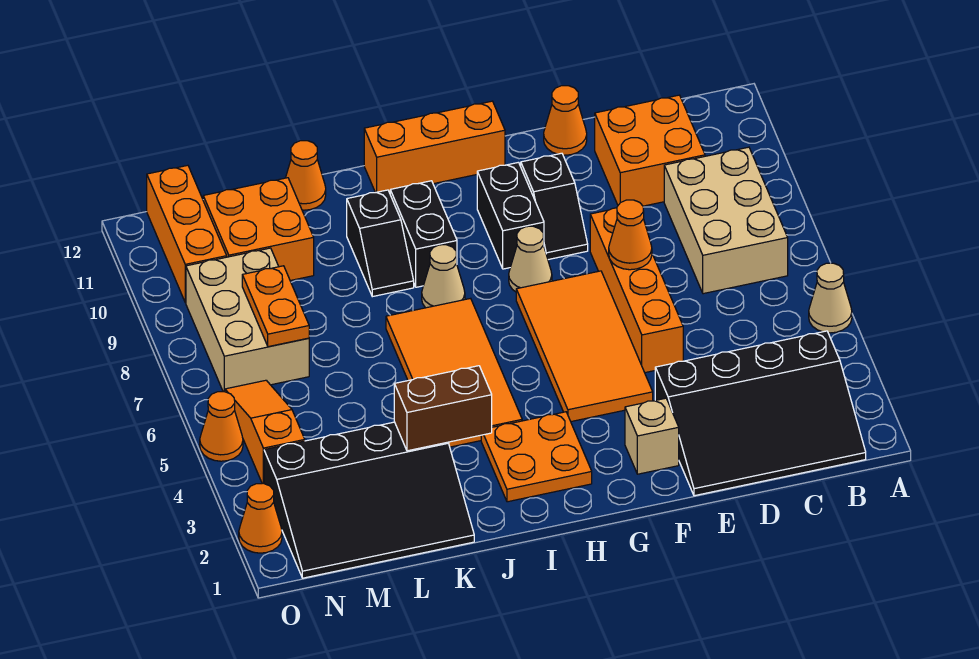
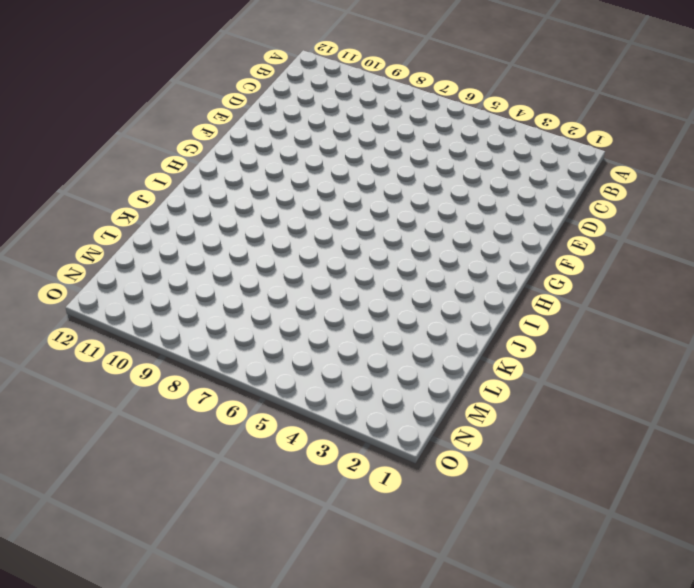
none -> tan cone A5 level 1
none -> black slope B1:E3 level 1 top 3
none -> tan brick B7:C9 level 1

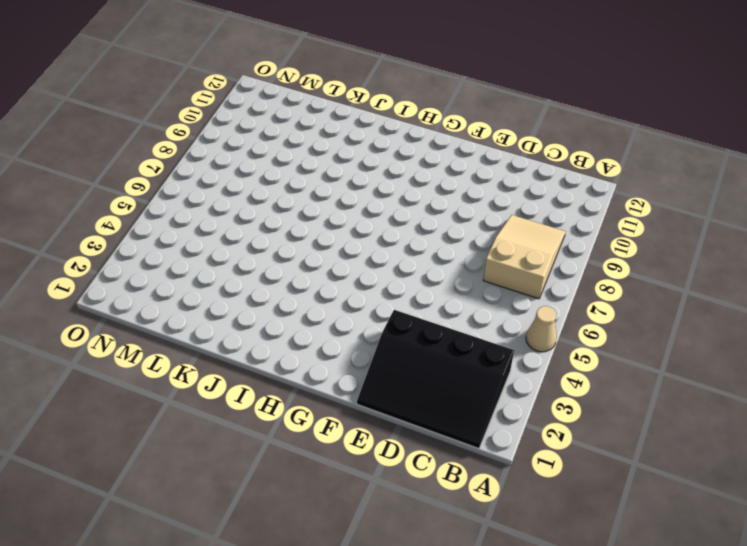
tan slope B7:C9 level 1 top 7 -> tan brick B7:C9 level 1
none -> orange brick C10:D11 level 1
none -> orange brick E5:E8 level 1
none -> orange cone E12 level 1

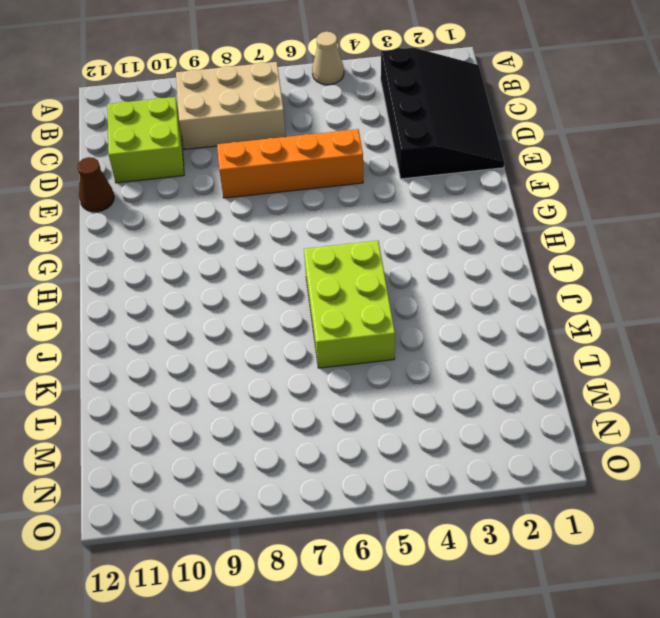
lime brick C10:D11 level 1 -> orange brick C10:D11 level 1
brown cone E12 level 1 -> orange cone E12 level 1
lime brick I5:K6 level 1 -> orange tile I4:J7 level 1
none -> tan brick F2 level 1
none -> orange tile F4:G7 level 1
none -> black slope F9:F10 level 1 top 10

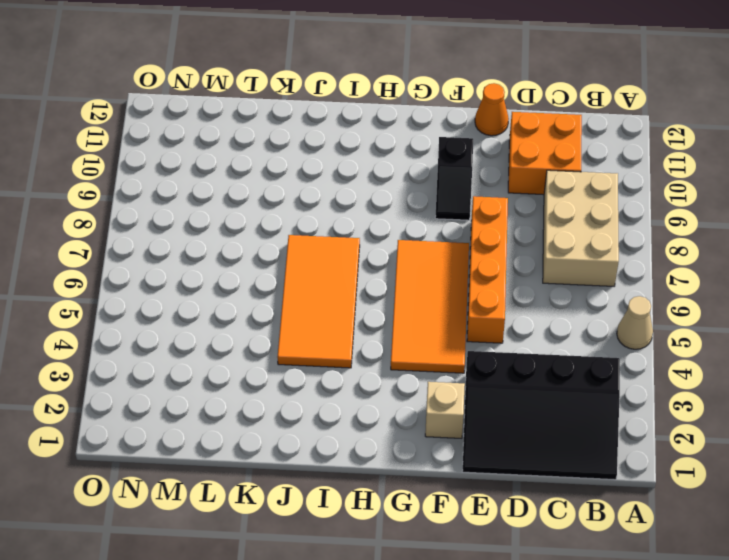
none -> tan cone G8 level 1
none -> black brick G9:G10 level 1
none -> orange brick G12:I12 level 1

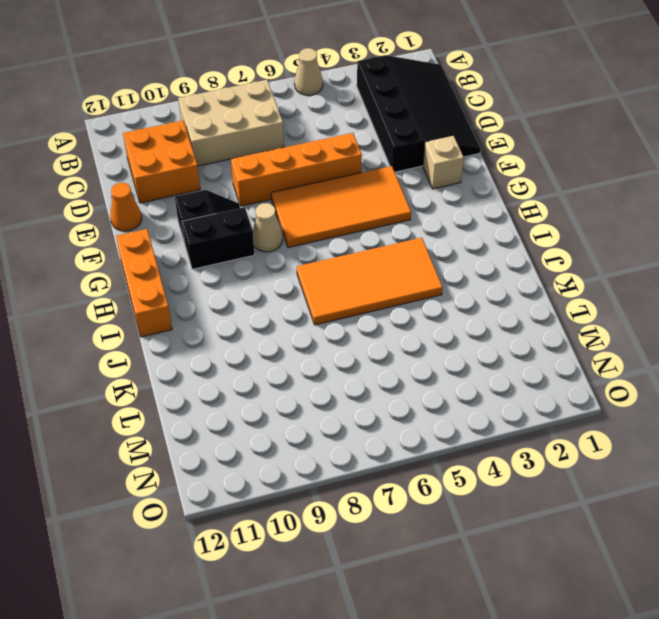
none -> orange plate H2:I3 level 1
none -> tan cone I8 level 1
none -> black brick I9:I10 level 1

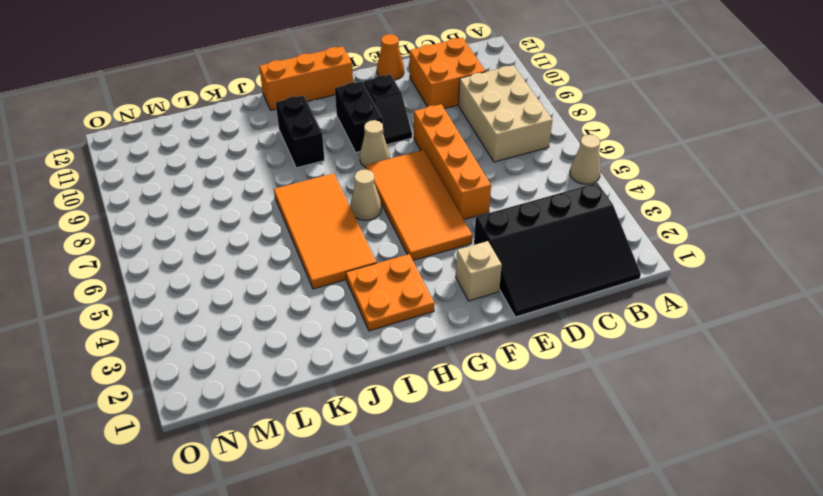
tan cone H6 level 1 -> tan cone I8 level 1
none -> black slope J9:J10 level 1 top 10
none -> black slope K1:N3 level 1 top 3
none -> orange cone K12 level 1

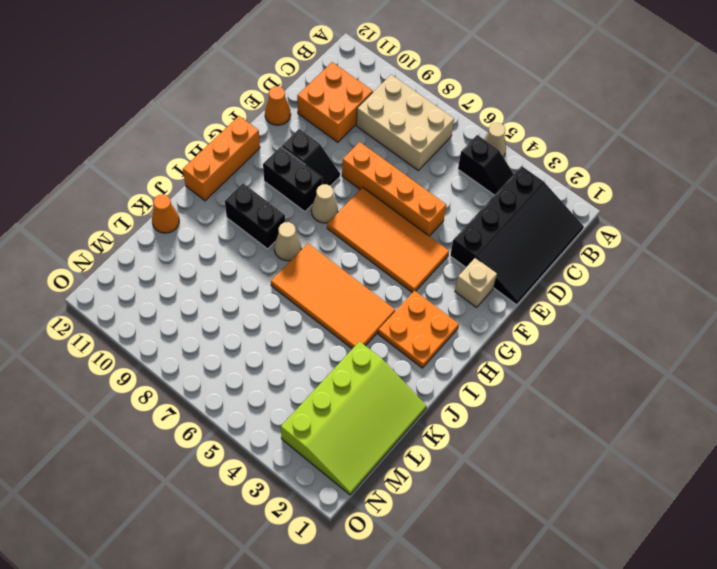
black slope B4:B5 level 1 top 5 -> black slope J9:J10 level 1 top 10
lime slope K1:N3 level 1 top 3 -> black slope K1:N3 level 1 top 3
none -> orange brick L10:M11 level 1
none -> tan brick M7:N9 level 1
none -> orange slope N4:N6 level 1 top 4

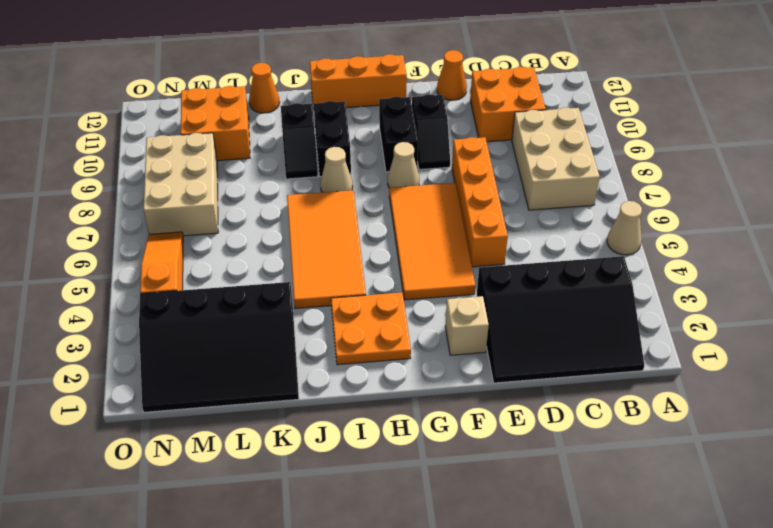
none -> orange brick N10:N12 level 1
none -> orange cone O2 level 1
none -> orange cone O5 level 1

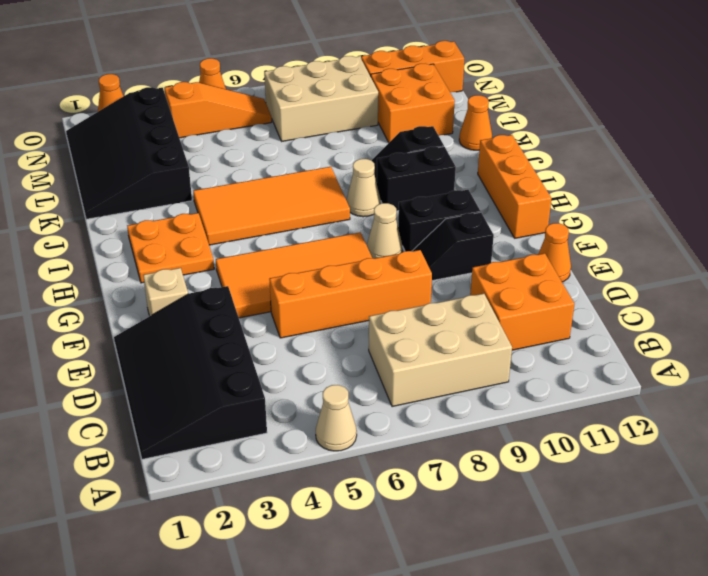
none -> orange cone E7 level 2
none -> brown brick J3:K3 level 2
none -> orange plate M7:M8 level 2

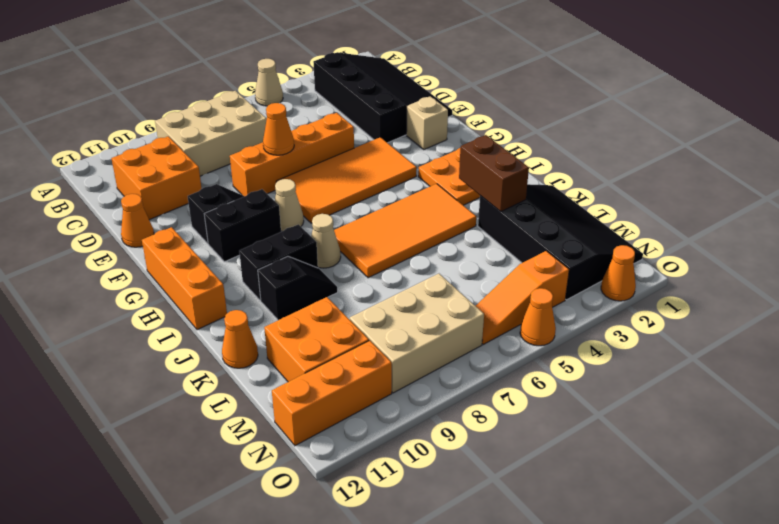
none -> orange plate M7:M8 level 2

